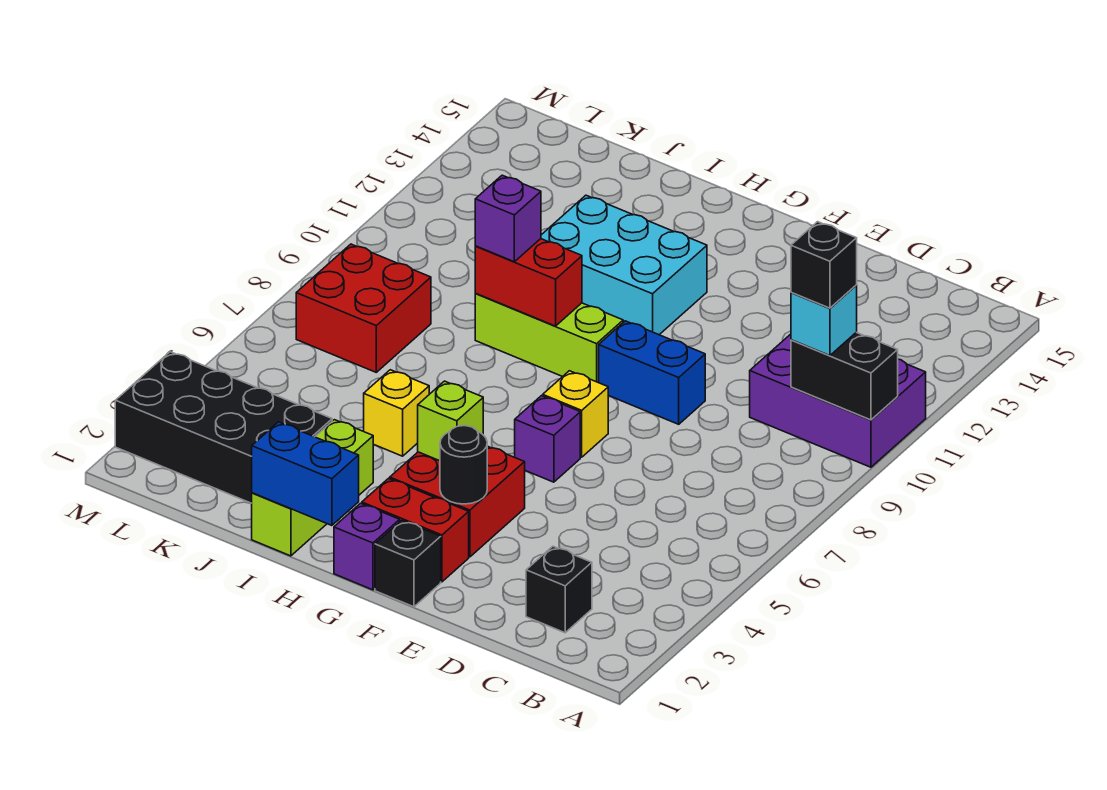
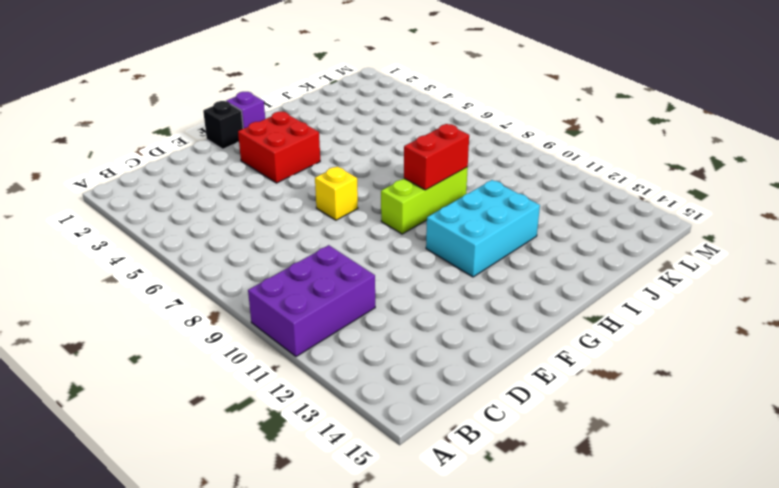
none -> black brick C2 level 1
none -> blue brick E9:F9 level 1
none -> red brick F2:G2 level 1

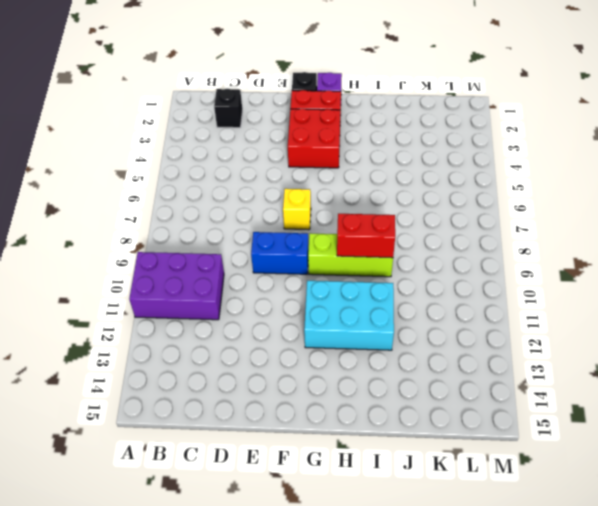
none -> purple brick F6 level 1
none -> lime brick I1:I3 level 1
none -> yellow brick I5 level 1

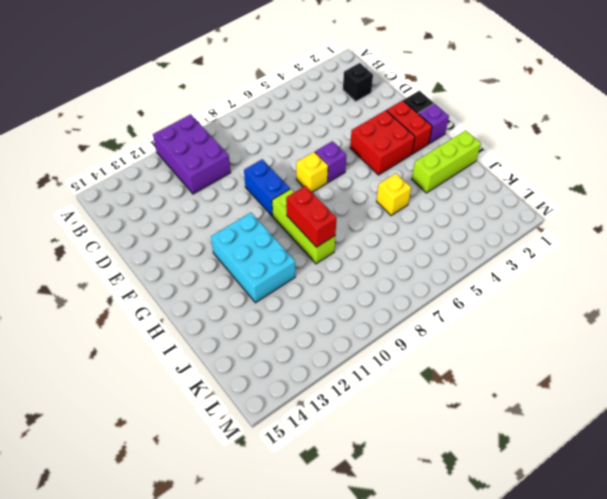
none -> black brick J2:M3 level 1
none -> red brick K7:L8 level 1
none -> black brick A10:B10 level 2

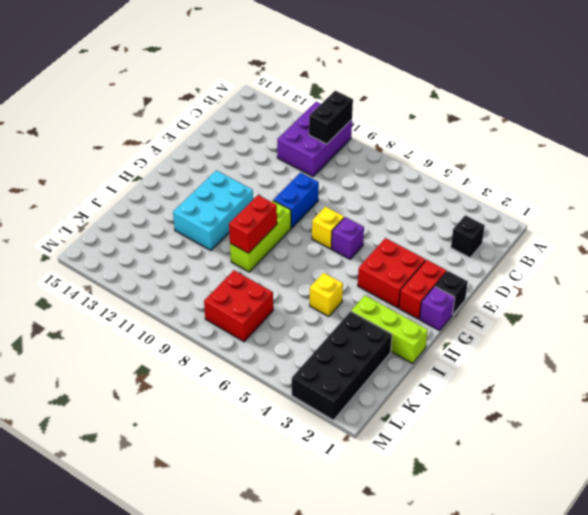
none -> black round brick F3 level 2
none -> lime brick G4 level 2
none -> blue brick H1:I1 level 2

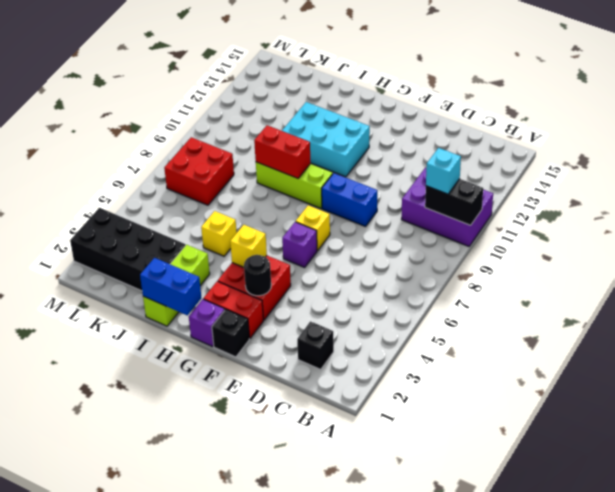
yellow brick G4 level 2 -> lime brick G4 level 2
none -> purple brick I9 level 3
none -> black brick B10 level 4

